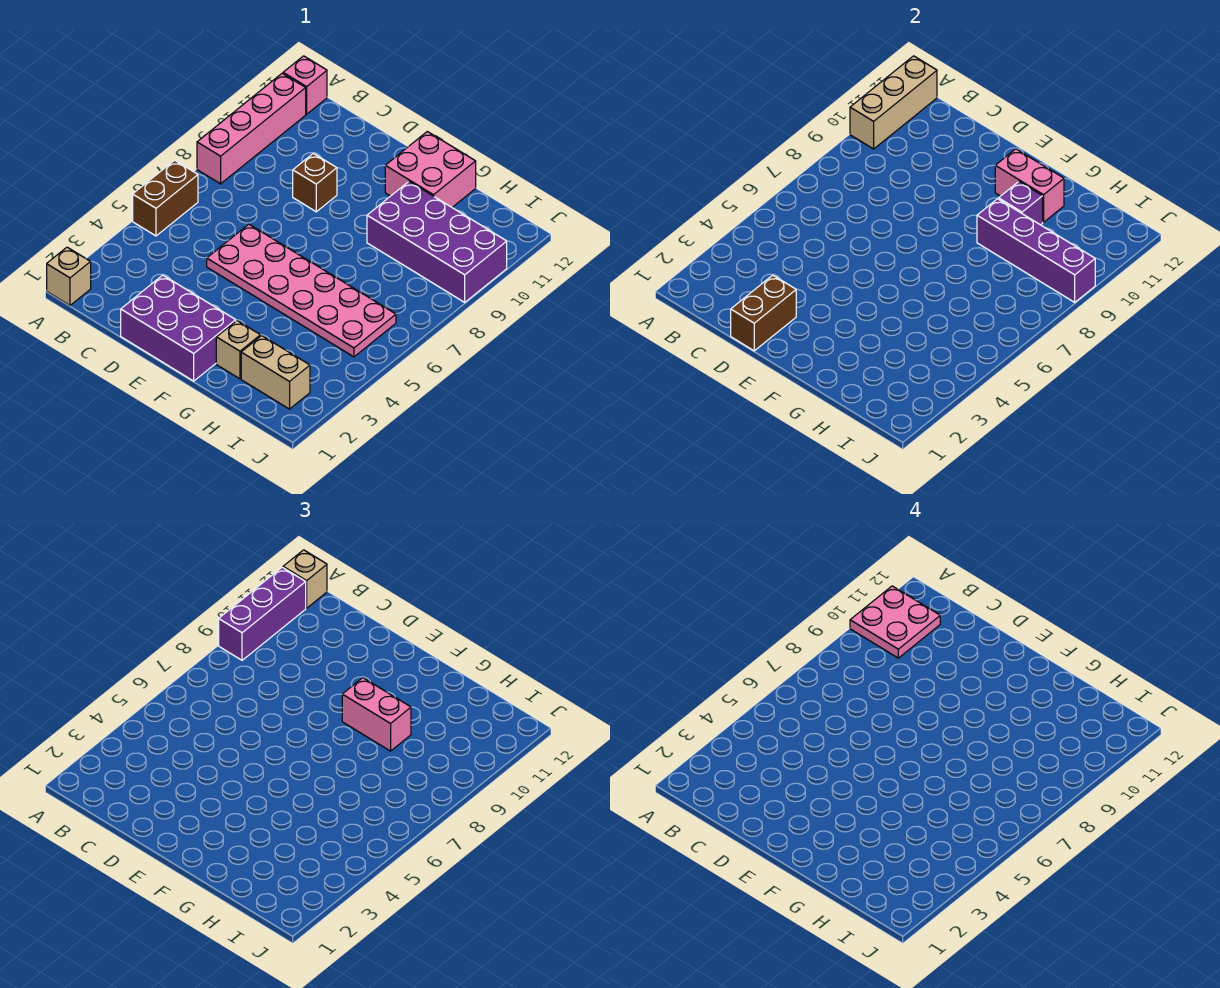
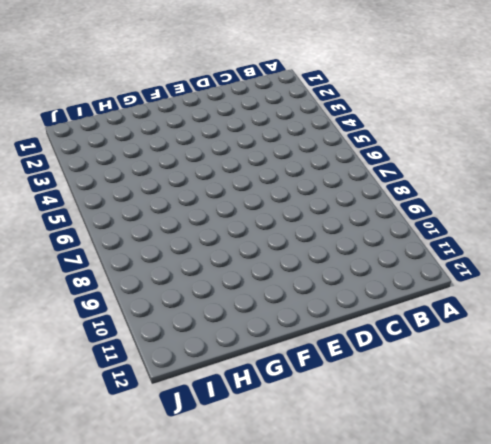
none -> tan brick A1 level 1
none -> brown brick A5:A6 level 1
none -> pink brick A8:A11 level 1

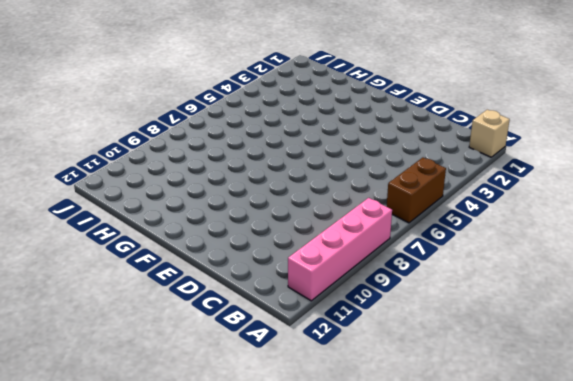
none -> pink brick A12 level 1
none -> purple brick D1:F2 level 1
none -> pink plate D5:I6 level 1

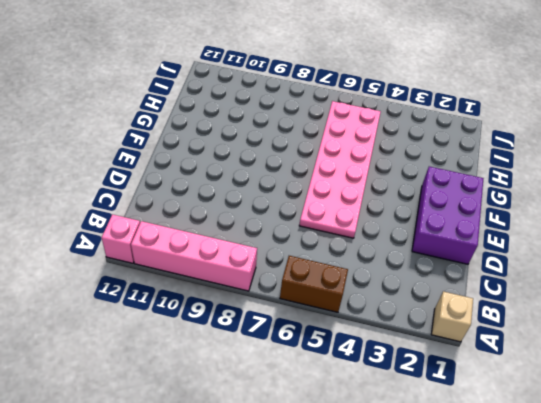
none -> brown brick D9 level 1
none -> pink brick F11:G12 level 1
none -> tan brick G2 level 1

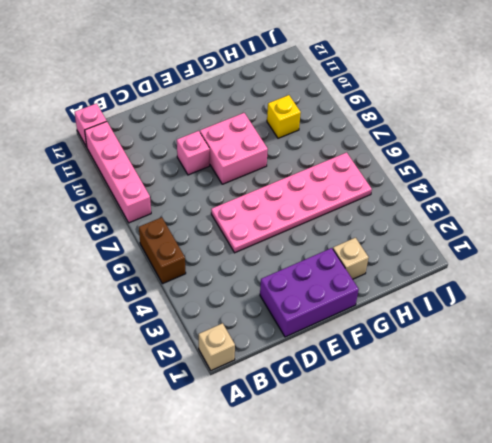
pink brick D9 level 1 -> brown brick D9 level 1
pink brick E8:F9 level 1 -> pink brick F11:G12 level 1
yellow brick H9 level 1 -> purple brick G9:J10 level 1
none -> tan brick H2:I2 level 1
none -> tan brick A10:A12 level 2
none -> brown brick D1:D2 level 2

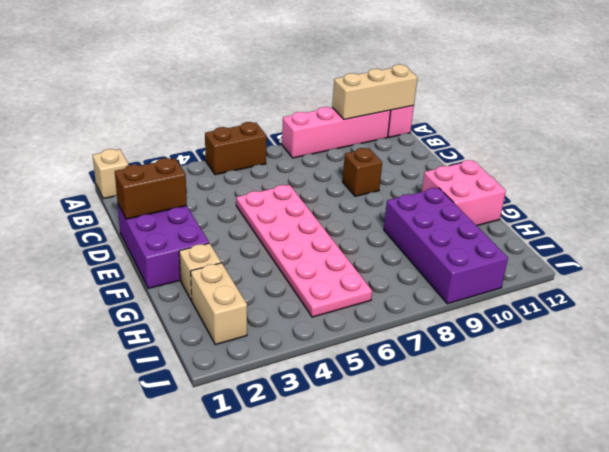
none -> pink brick F11:G11 level 2
none -> purple brick G9:J9 level 2
none -> purple brick G10 level 2

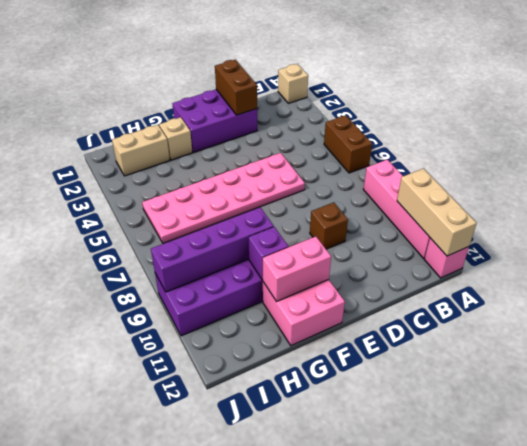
none -> purple brick A9:A11 level 3
none -> tan brick A12 level 3
none -> pink brick F9:G9 level 3

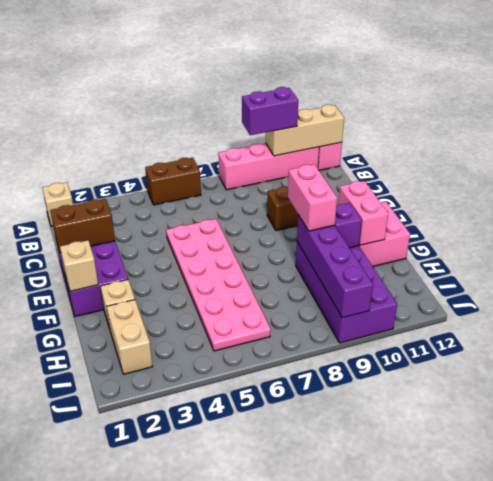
purple brick A9:A10 level 3 -> purple brick A9:A11 level 3
tan brick F1 level 2 -> tan brick A12 level 3
none -> pink plate A10:B11 level 4

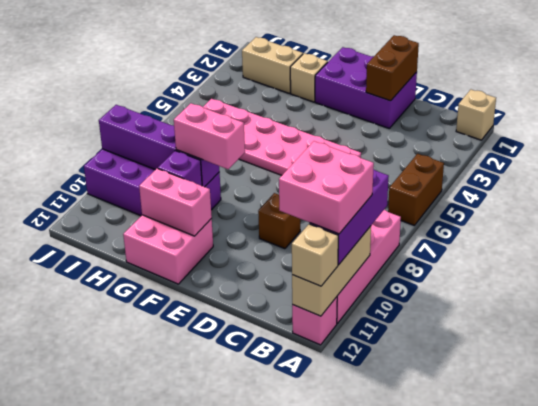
pink brick A10:B11 level 4 -> pink plate A10:B11 level 4

